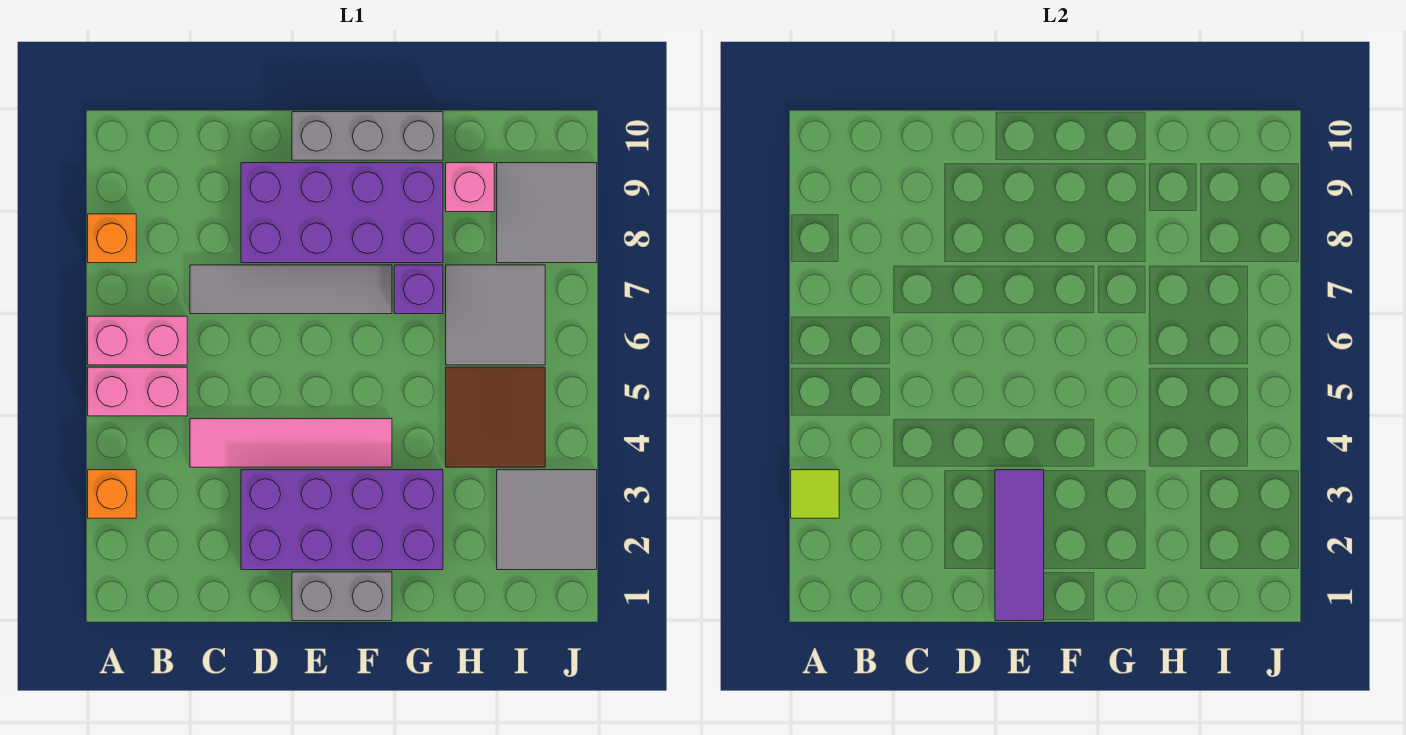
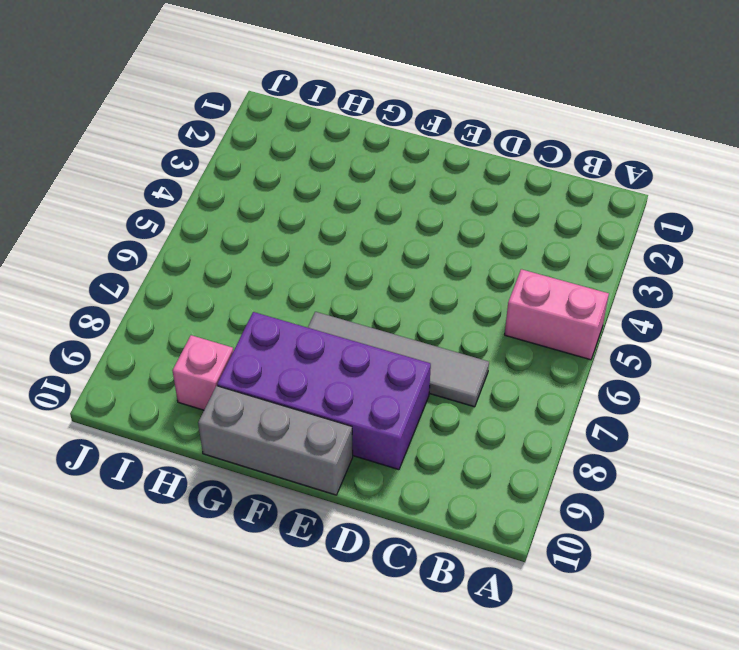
none -> orange brick A3 level 1
none -> pink brick A6:B6 level 1
none -> orange brick A8 level 1

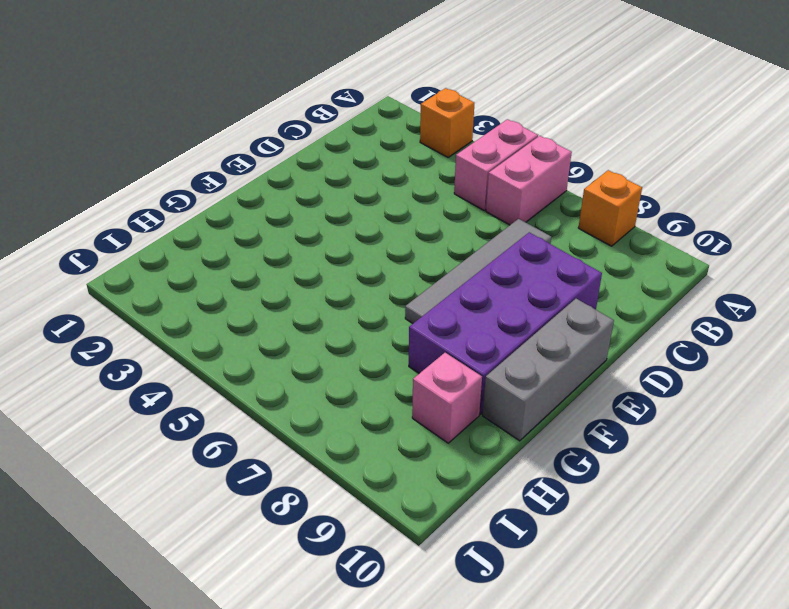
none -> pink tile C4:F4 level 1
none -> purple brick D2:G3 level 1
none -> grey brick E1:F1 level 1

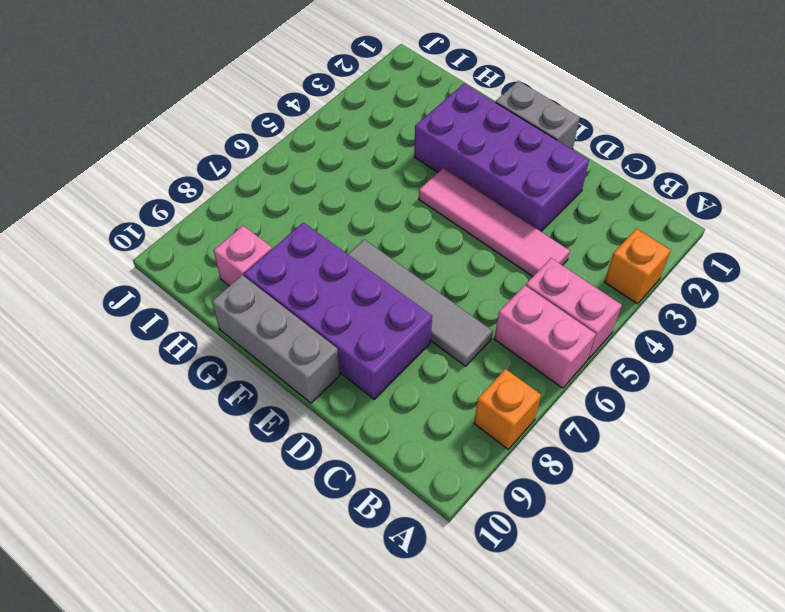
none -> purple brick G7 level 1
none -> brown tile H4:I5 level 1
none -> grey tile H6:I7 level 1

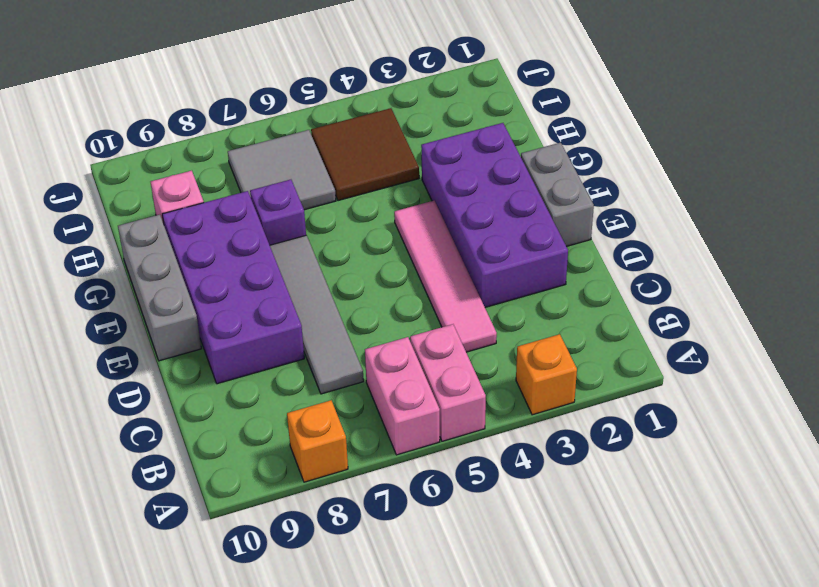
none -> grey tile I2:J3 level 1
none -> grey tile I8:J9 level 1
none -> lime tile A3 level 2

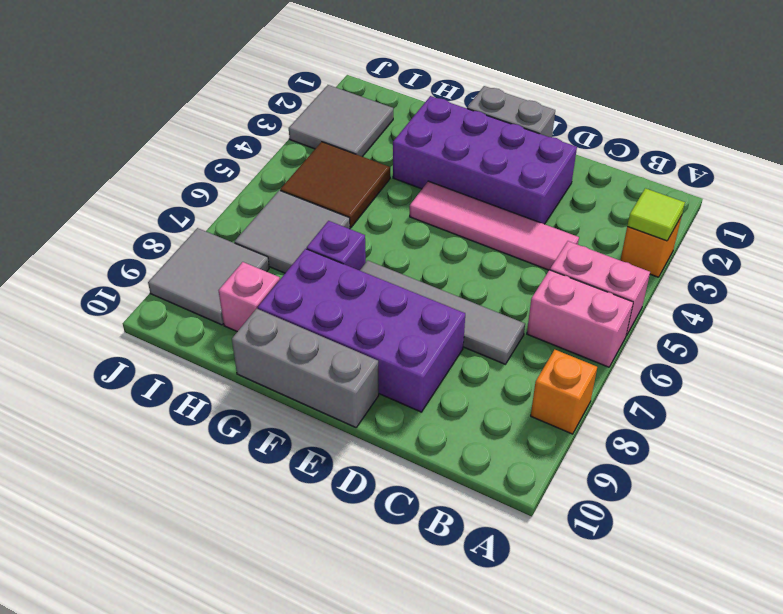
none -> purple tile E1:E3 level 2

